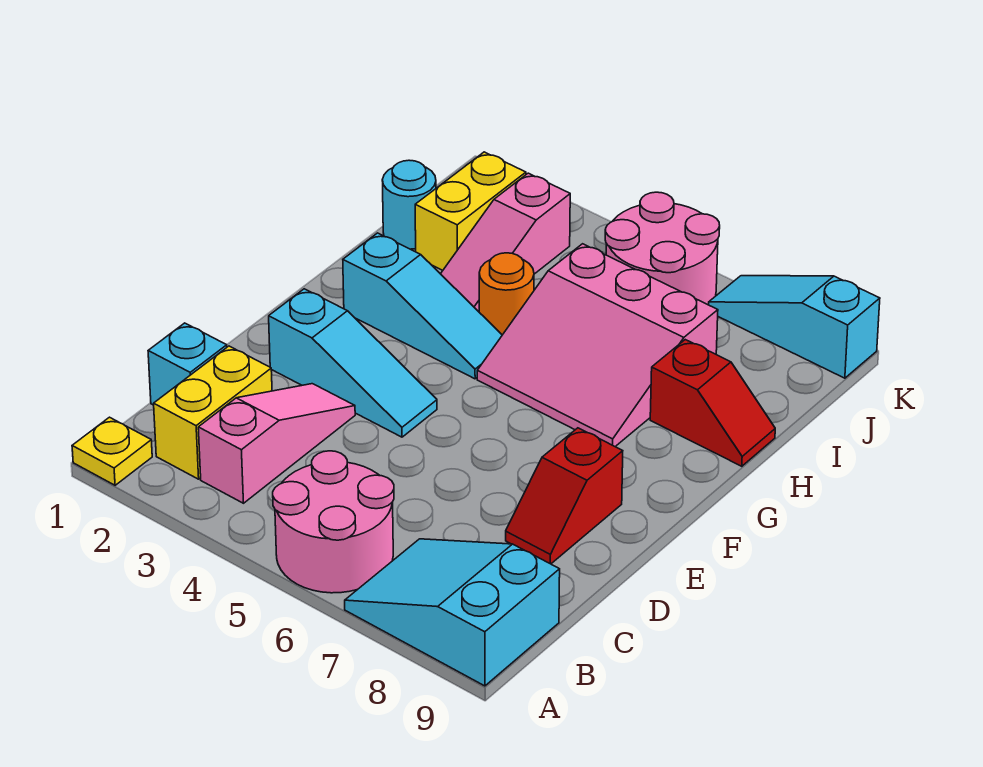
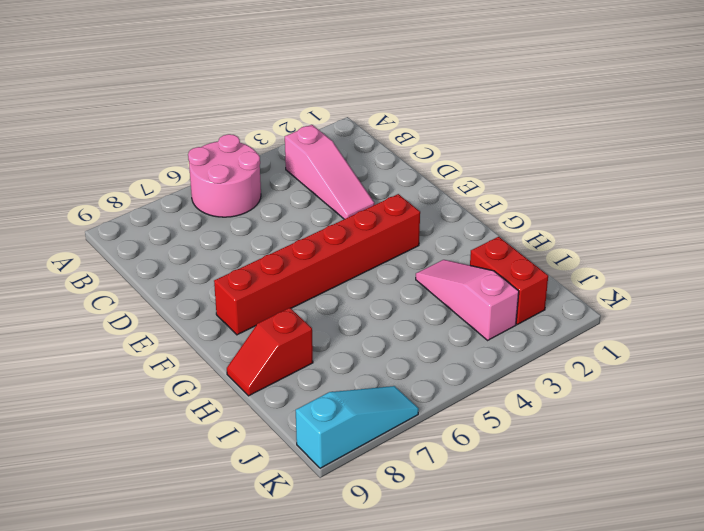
red brick F3:F8 level 1 -> none
red brick I2:J2 level 1 -> yellow brick I2:J2 level 1
none -> yellow plate A1 level 1
none -> cyan slope A7:B9 level 1 top 9
none -> yellow brick B2:C2 level 1

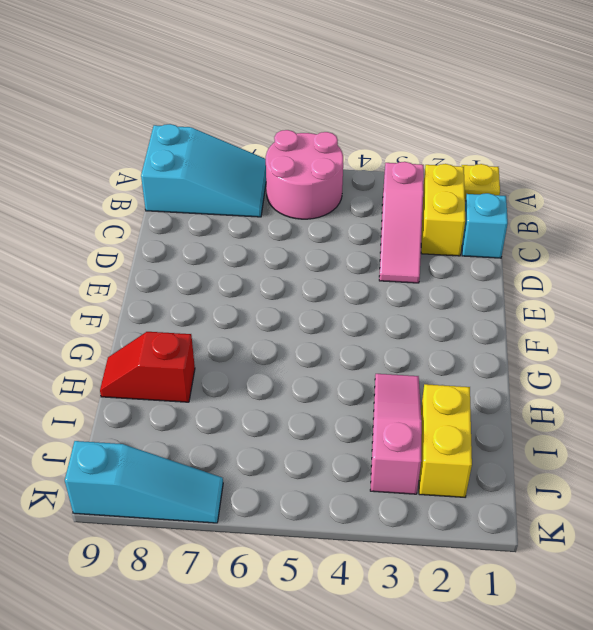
none -> red slope D8:E8 level 1 top E
none -> cyan slope E2:E4 level 1 top 2
none -> cyan slope G2:G4 level 1 top 2

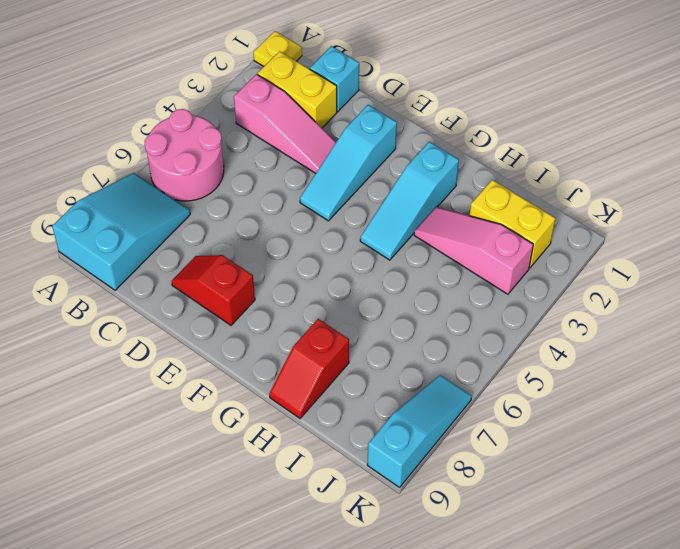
none -> pink slope G5:I7 level 1 top I
none -> orange round brick H4 level 1
none -> cyan round brick I1 level 1

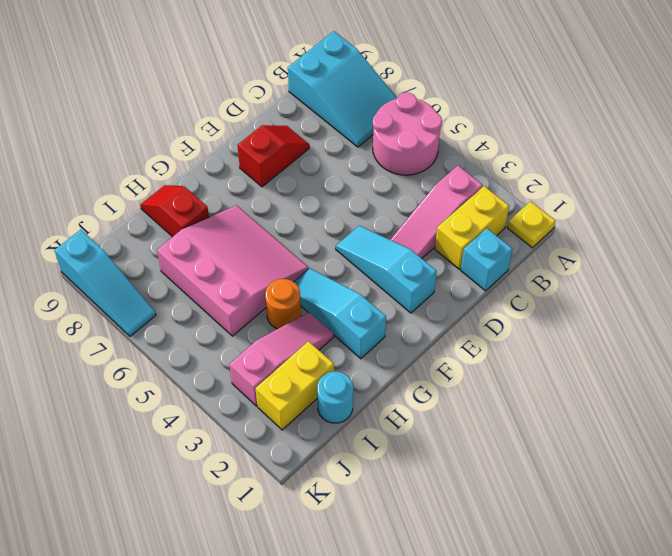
none -> pink round brick J5:K6 level 1

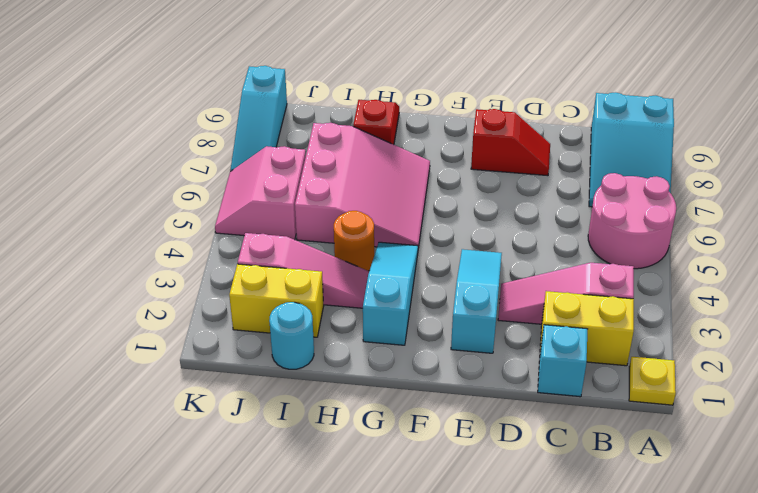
pink slope J5:K6 level 1 top J -> pink round brick J5:K6 level 1

